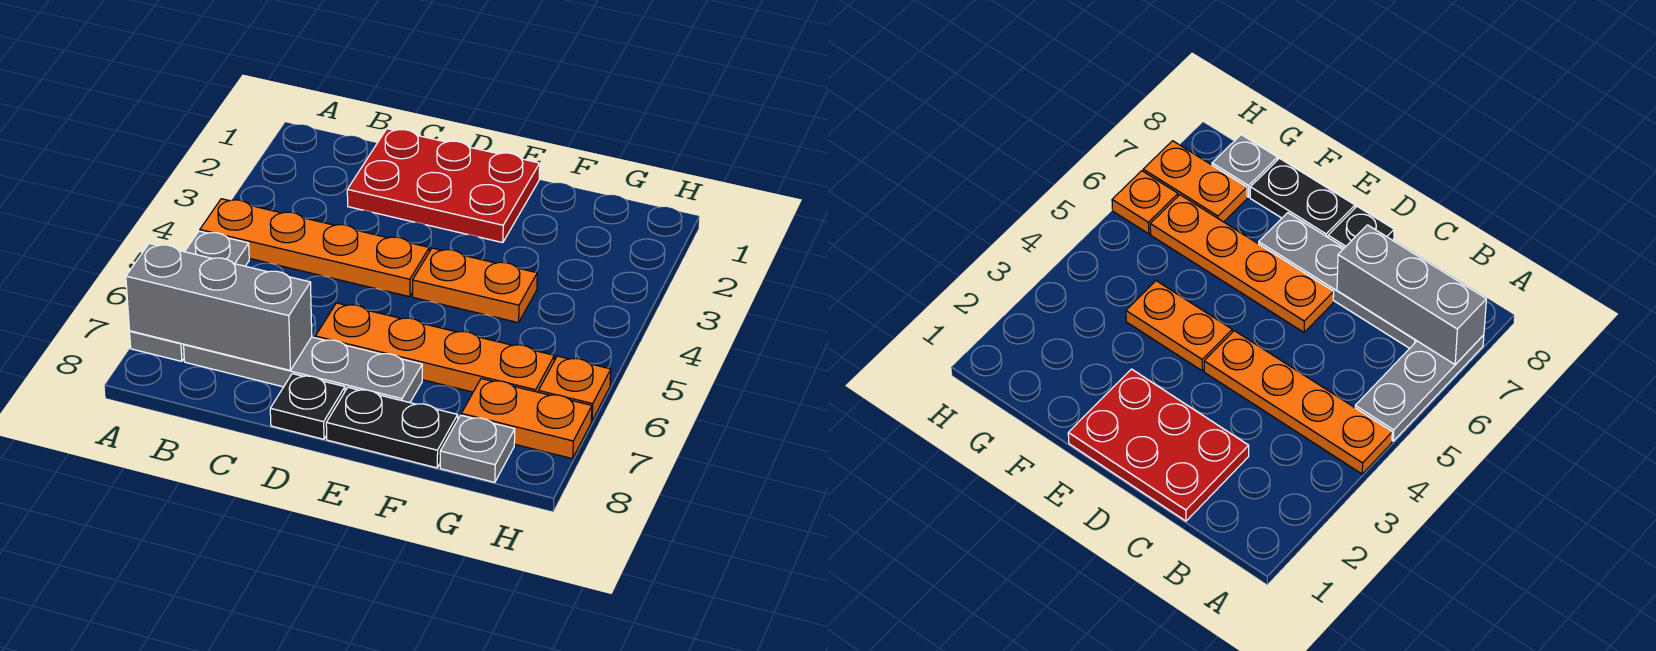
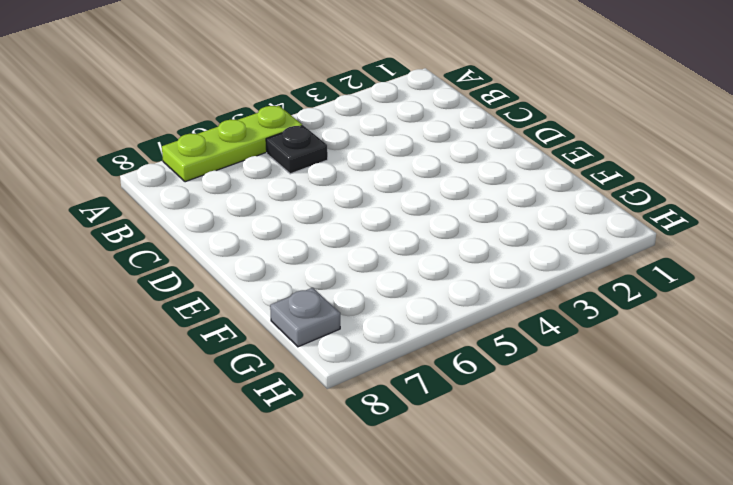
lime plate A5:A7 level 1 -> grey plate A5:A7 level 1
black plate B5 level 1 -> black plate D8 level 1
none -> orange plate A4:D4 level 1
none -> grey plate B7:E7 level 1
none -> red plate C1:E2 level 1

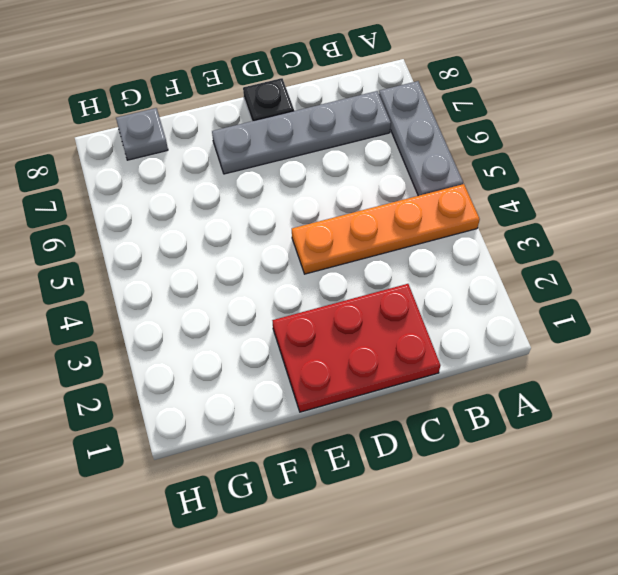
none -> orange plate D6:G6 level 1
none -> orange plate E4:F4 level 1
none -> black plate E8:F8 level 1

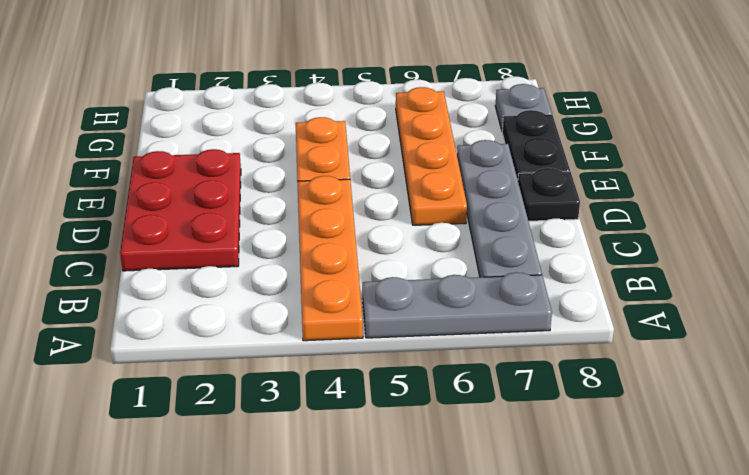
none -> orange plate G7:H7 level 1
none -> orange plate H6 level 1
none -> grey brick A7:C7 level 2

